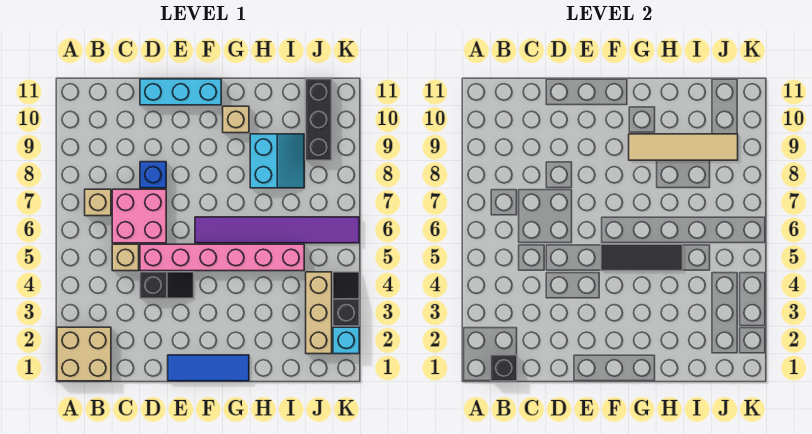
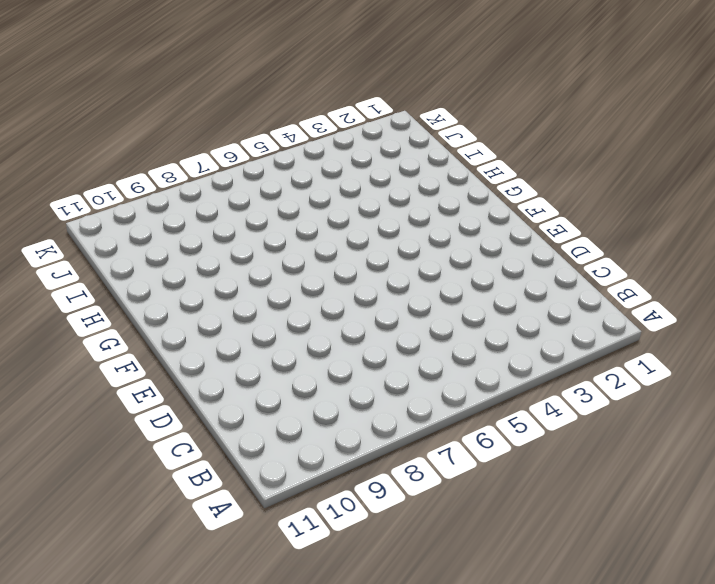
none -> tan brick A1:B2 level 1
none -> tan brick B7 level 1
none -> tan brick C5 level 1

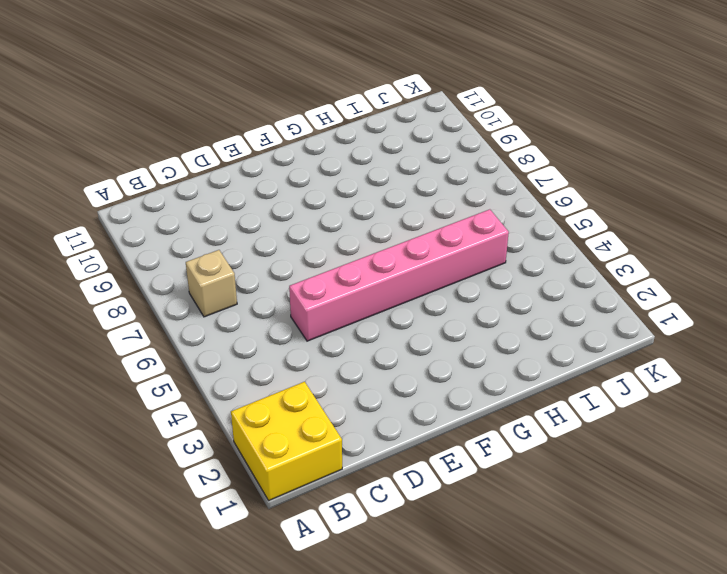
yellow brick A1:B2 level 1 -> tan brick A1:B2 level 1
none -> tan brick C5 level 1
none -> pink brick C6:D7 level 1
none -> black slope D4:E4 level 1 top D

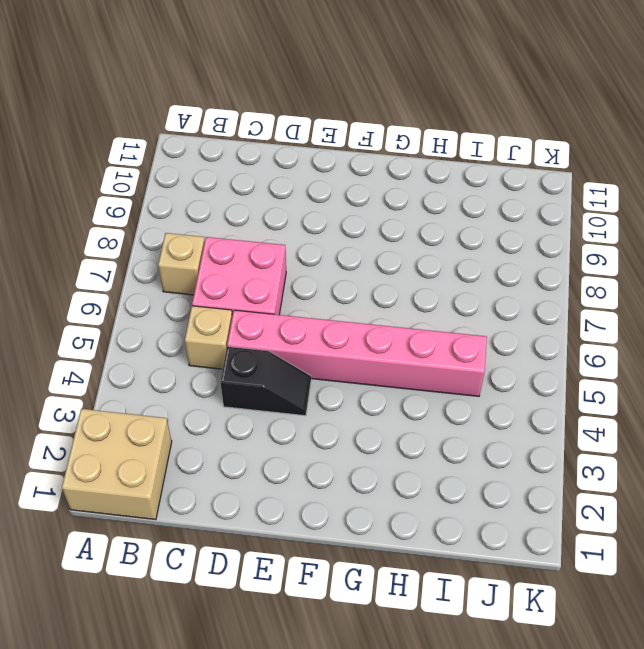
none -> blue brick D8 level 1
none -> cyan brick D11:F11 level 1
none -> blue tile E1:G1 level 1

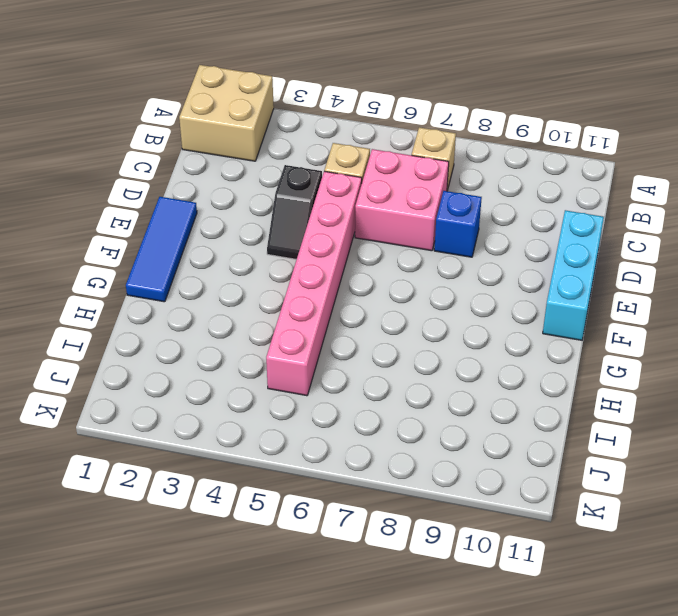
none -> purple tile F6:K6 level 1
none -> tan brick G10 level 1
none -> cyan slope H8:I9 level 1 top H

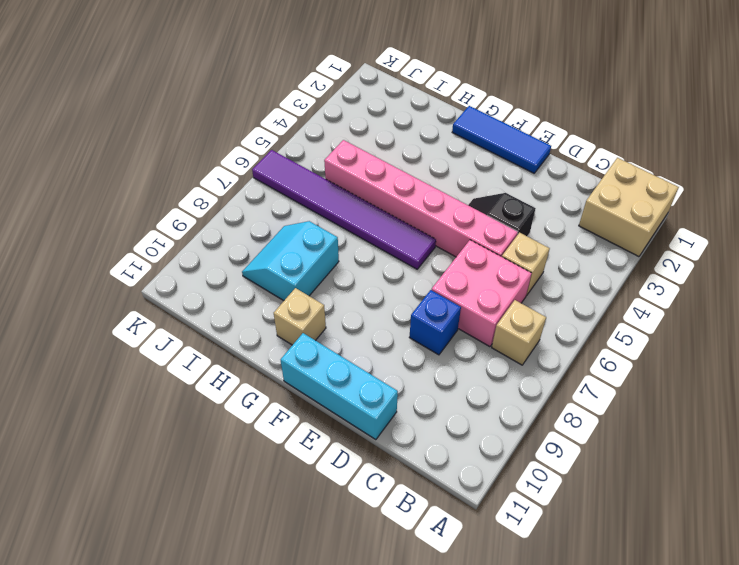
none -> tan brick J2:J4 level 1
none -> black brick J9:J11 level 1
none -> cyan brick K2 level 1

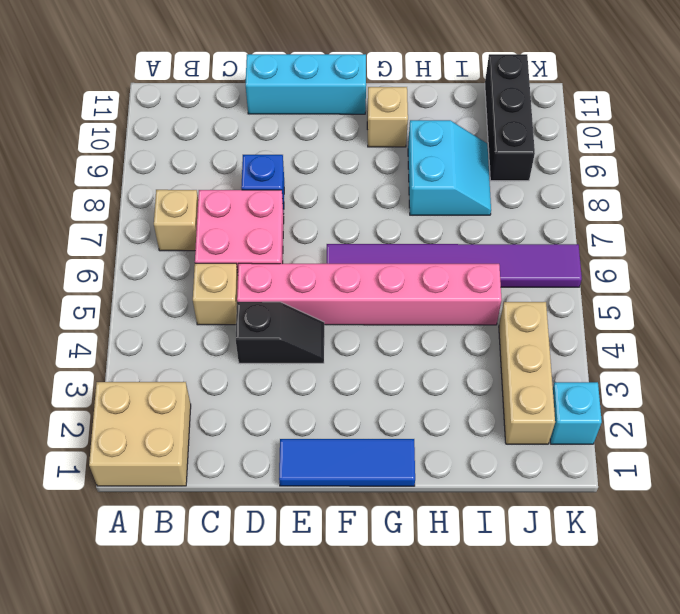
none -> black slope K3:K4 level 1 top 3
none -> black brick B1 level 2
none -> black tile F5:H5 level 2

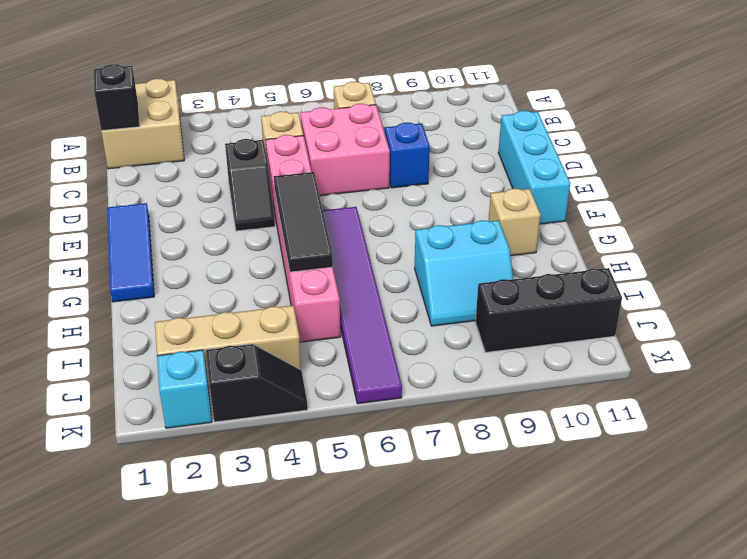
none -> tan tile G9:J9 level 2

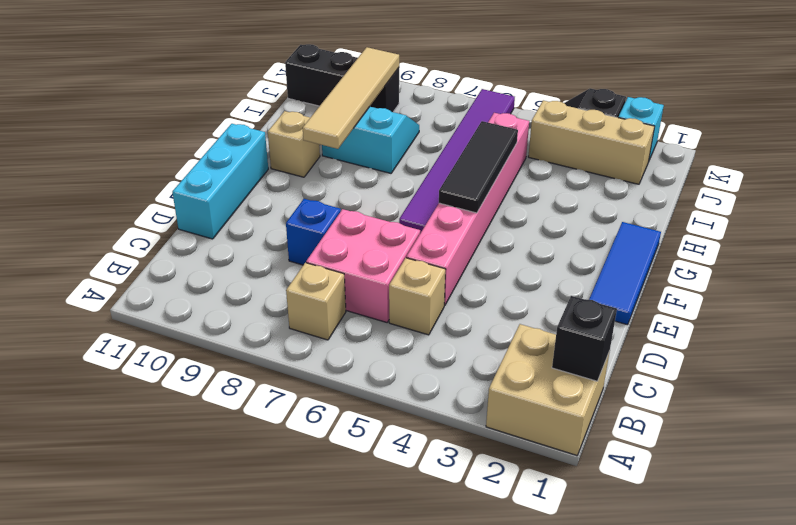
none -> black slope D4:E4 level 1 top D

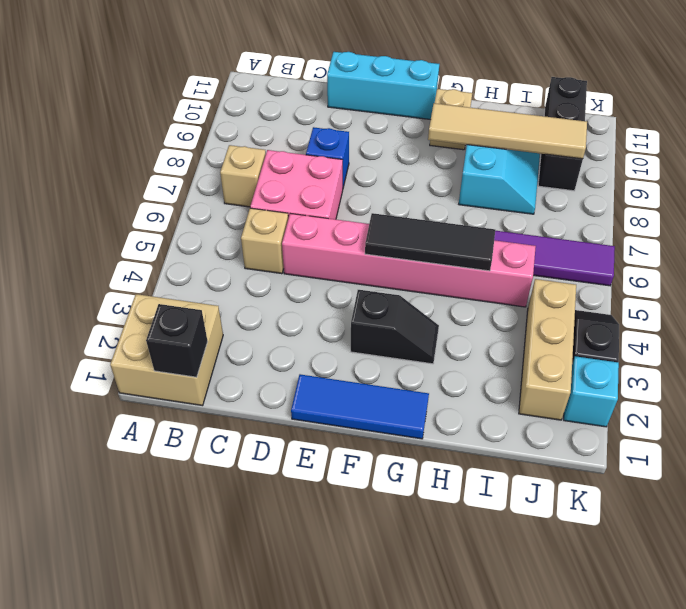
black slope F3:G3 level 1 top F -> black slope D4:E4 level 1 top D

